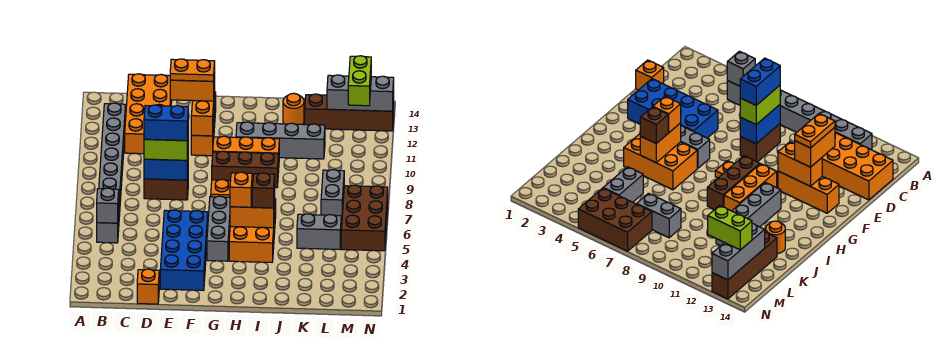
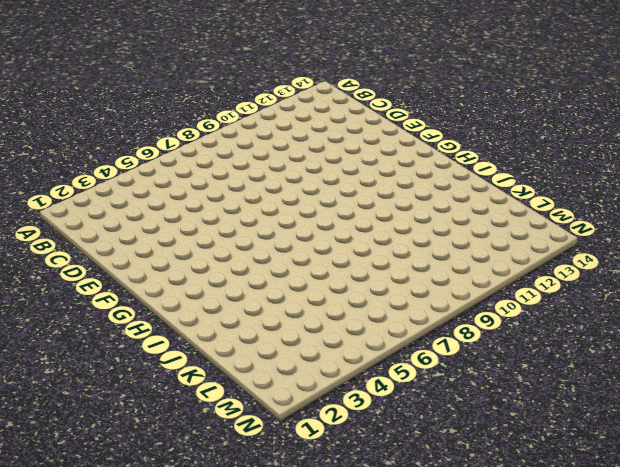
none -> grey brick B5:B12 level 1
none -> orange brick C11:D14 level 1
none -> orange brick D1 level 1

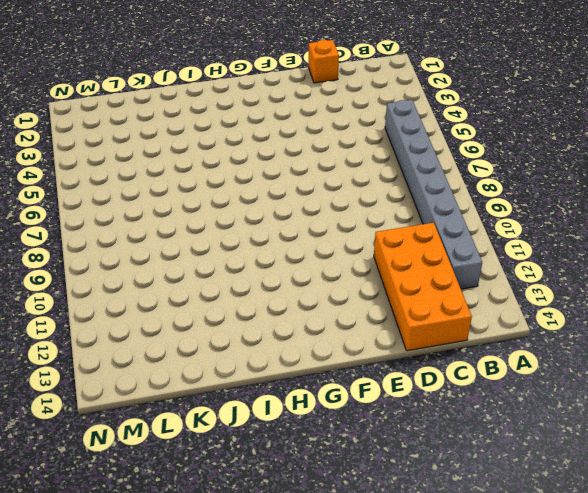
none -> brown brick D8:E8 level 1
none -> blue brick E2:F5 level 1
none -> orange brick F11:F13 level 1

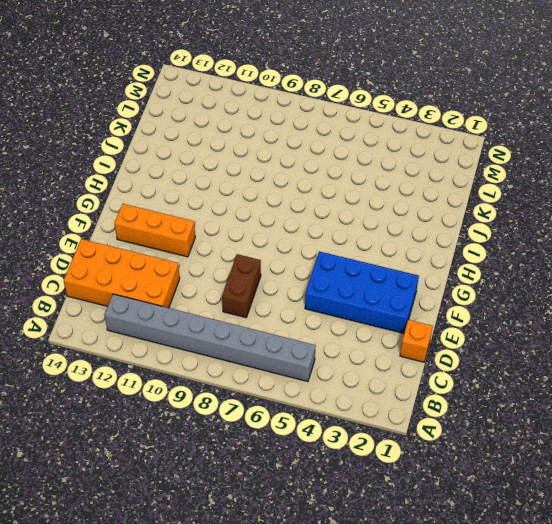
none -> grey brick G4:G6 level 1
none -> orange plate G8 level 1
none -> brown brick G9:I9 level 1

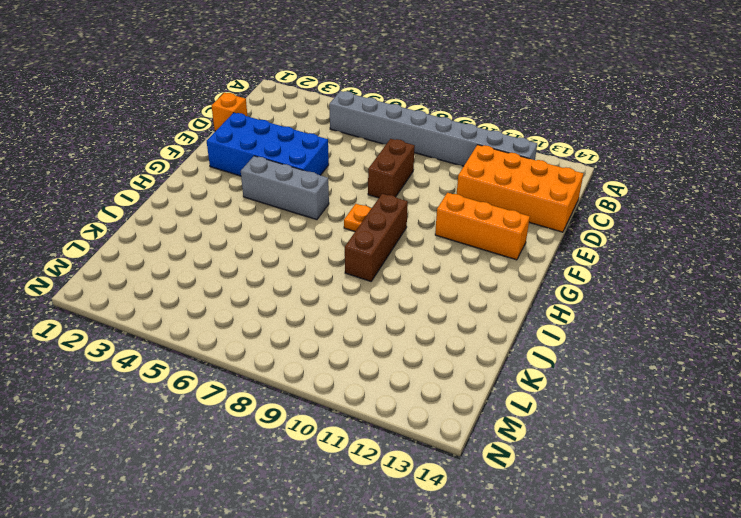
none -> orange brick G10:I10 level 1
none -> orange brick H4:I6 level 1
none -> grey brick H11:K11 level 1

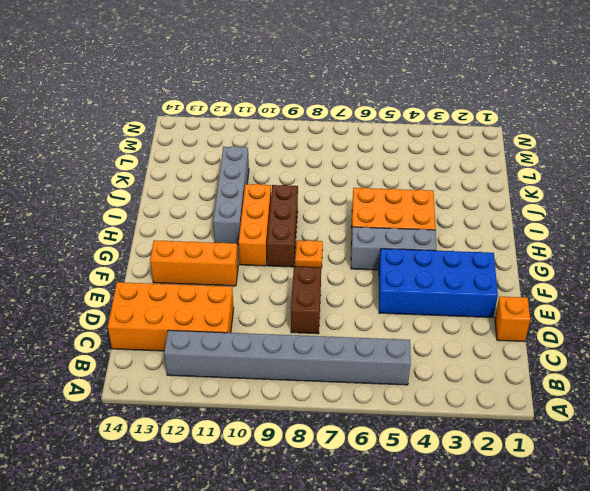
none -> orange round brick J13 level 1
none -> grey brick K5:L5 level 1
none -> brown brick K13:N13 level 1

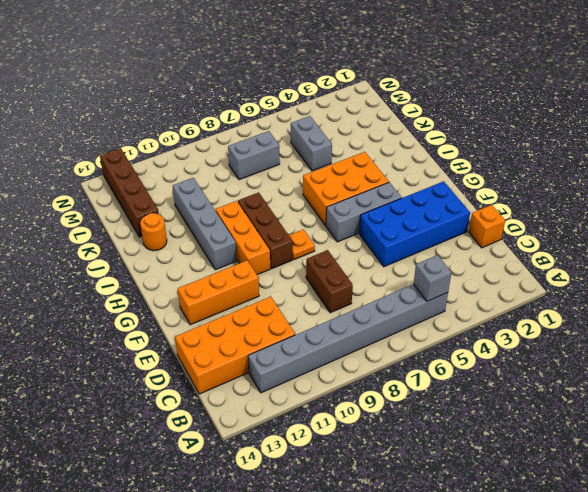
none -> brown brick M5:N7 level 1
none -> blue brick D8:E8 level 2
none -> orange brick F11:F12 level 2

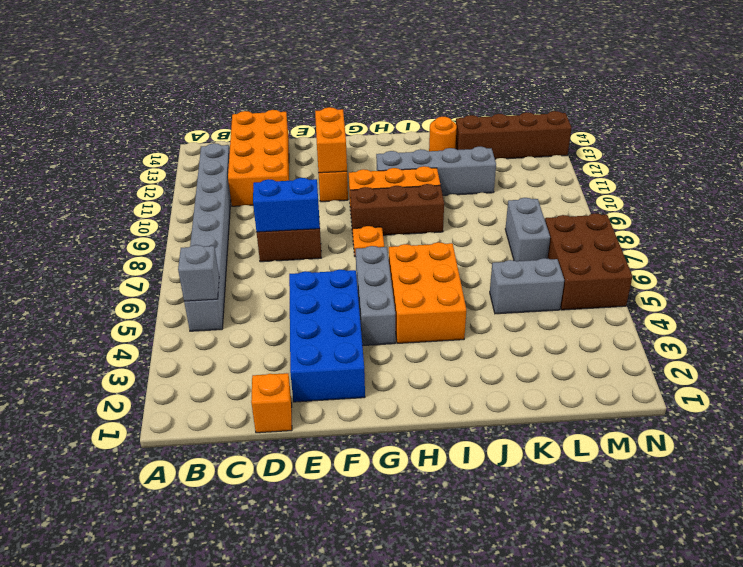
none -> orange brick H5:I5 level 2
none -> grey brick L13:N13 level 2
none -> lime brick D8:E8 level 3

